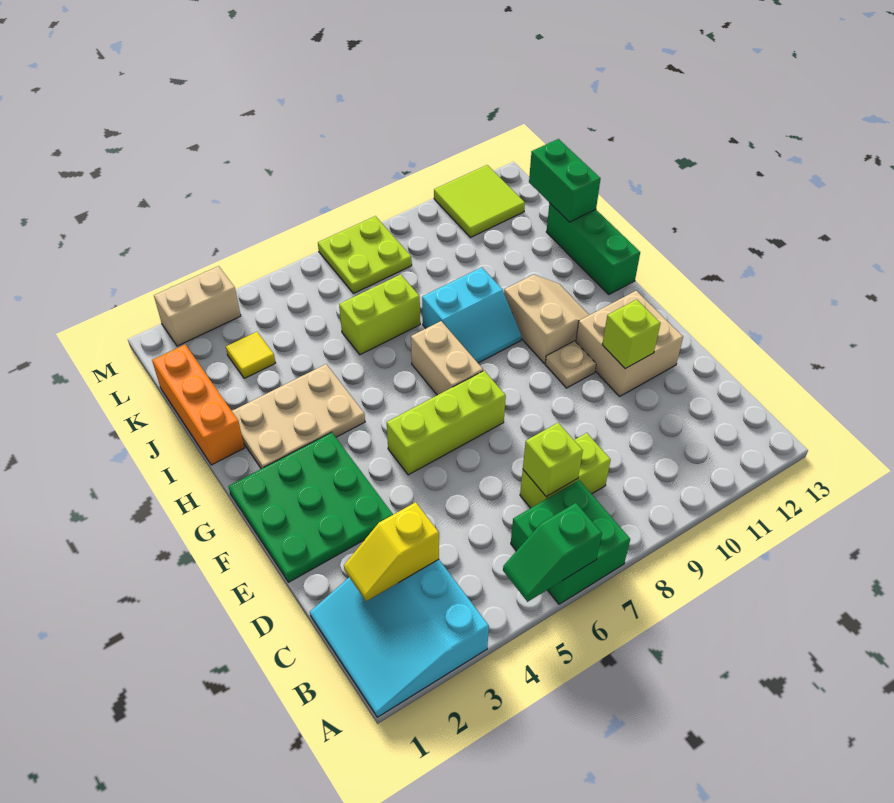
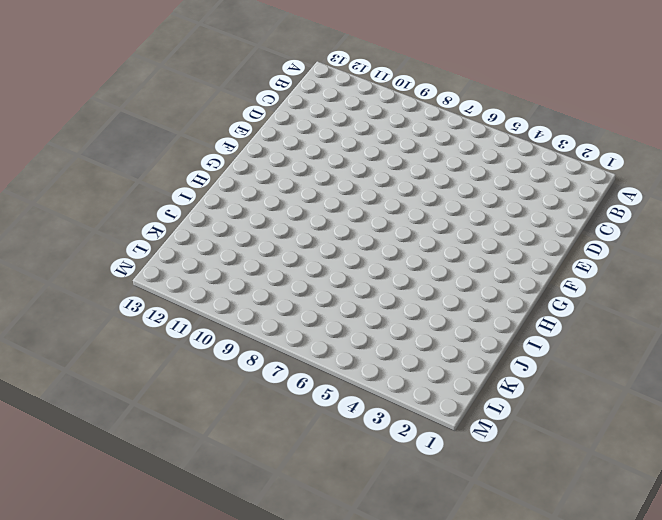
none -> cyan slope A1:C3 level 1 top 3
none -> green brick A6:B7 level 1
none -> lime brick C7:C8 level 1

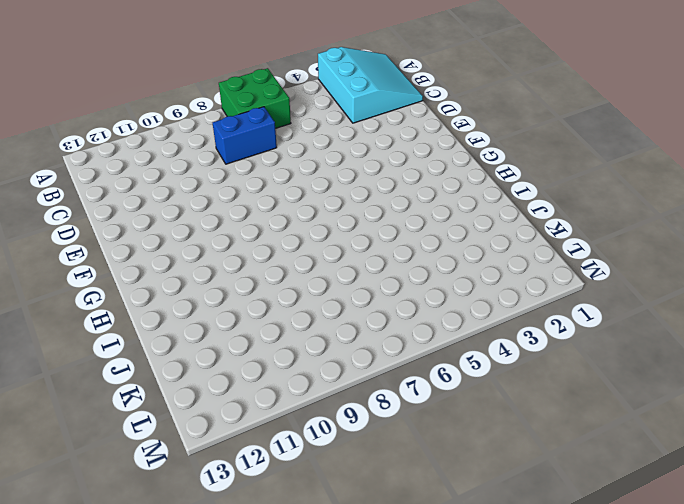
blue brick C7:C8 level 1 -> lime brick C7:C8 level 1
none -> green plate E1:G3 level 1
none -> tan brick E11:F12 level 1
none -> lime brick F5:F7 level 1

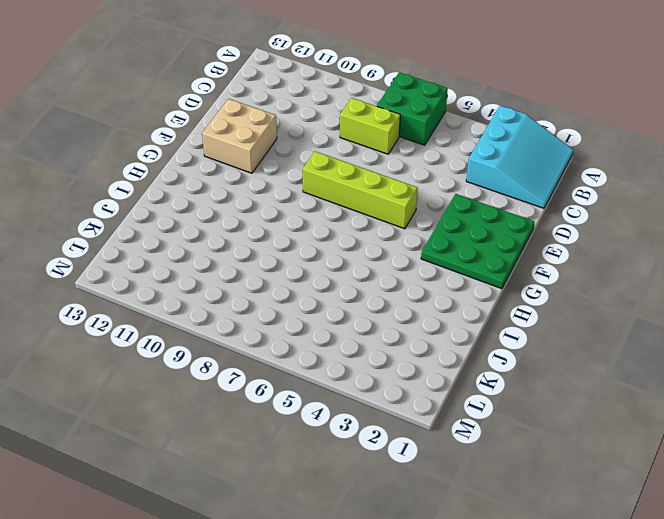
lime brick F5:F8 level 1 -> lime brick F5:F7 level 1
none -> tan plate F10 level 1
none -> tan brick G7:H7 level 1
none -> tan slope G10:H11 level 1 top 10

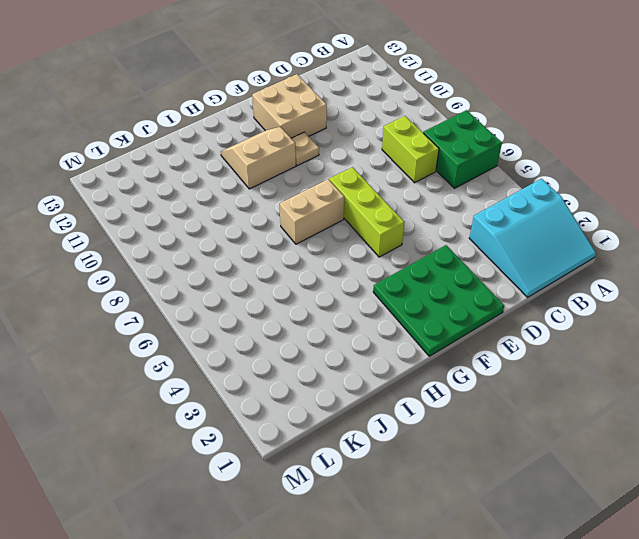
none -> tan plate H2:I4 level 1
none -> cyan slope H8:I9 level 1 top I
none -> green brick H13:J13 level 1

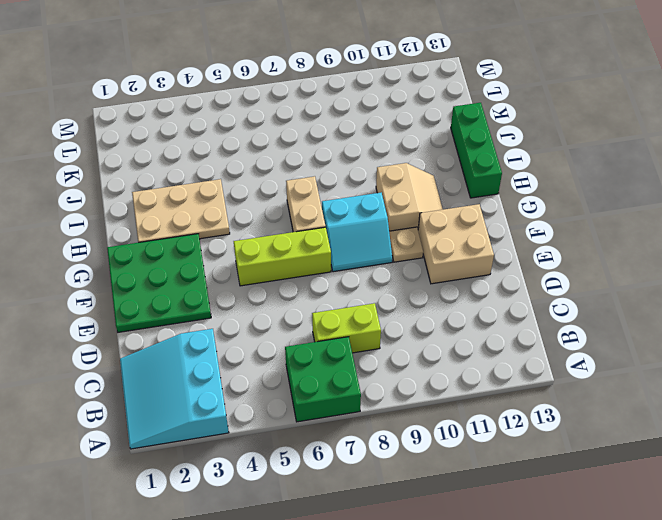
cyan slope F8:G9 level 1 top G -> cyan slope H8:I9 level 1 top I
none -> orange brick I1:K1 level 1
none -> lime brick J6:J7 level 1
none -> yellow tile K3 level 1

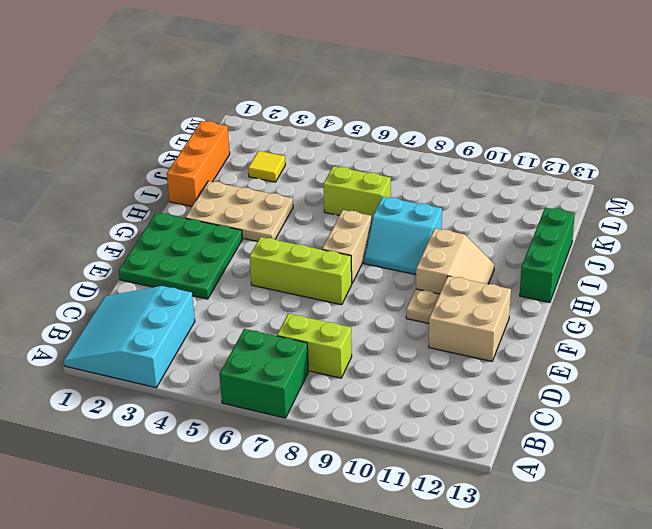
none -> lime plate L7:M8 level 1
none -> lime tile L11:M12 level 1
none -> tan brick M2:M3 level 1

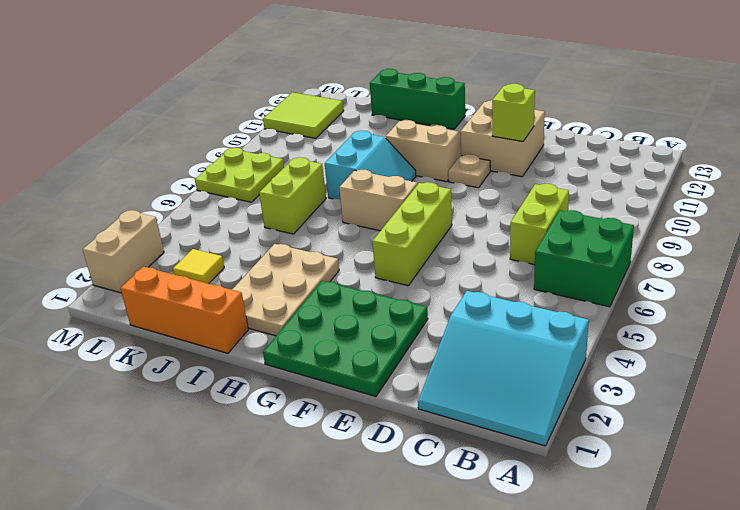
none -> green slope A5:A6 level 2 top 6
none -> yellow slope C2:C3 level 2 top 3
none -> lime brick C7 level 2

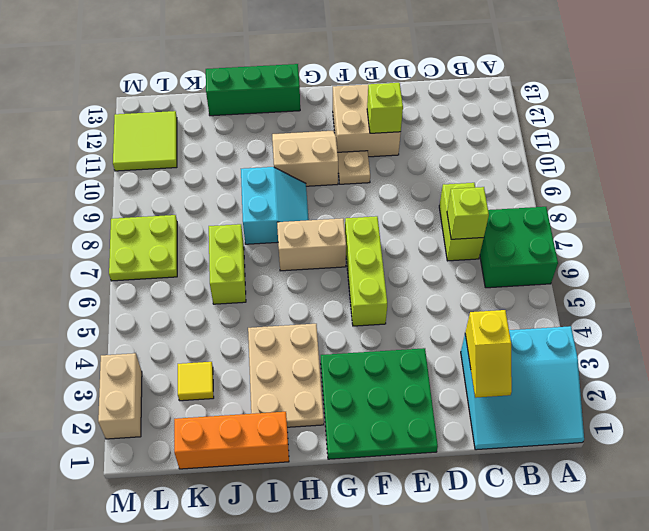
none -> green slope A5:A6 level 2 top 6
none -> green brick J13:K13 level 2

